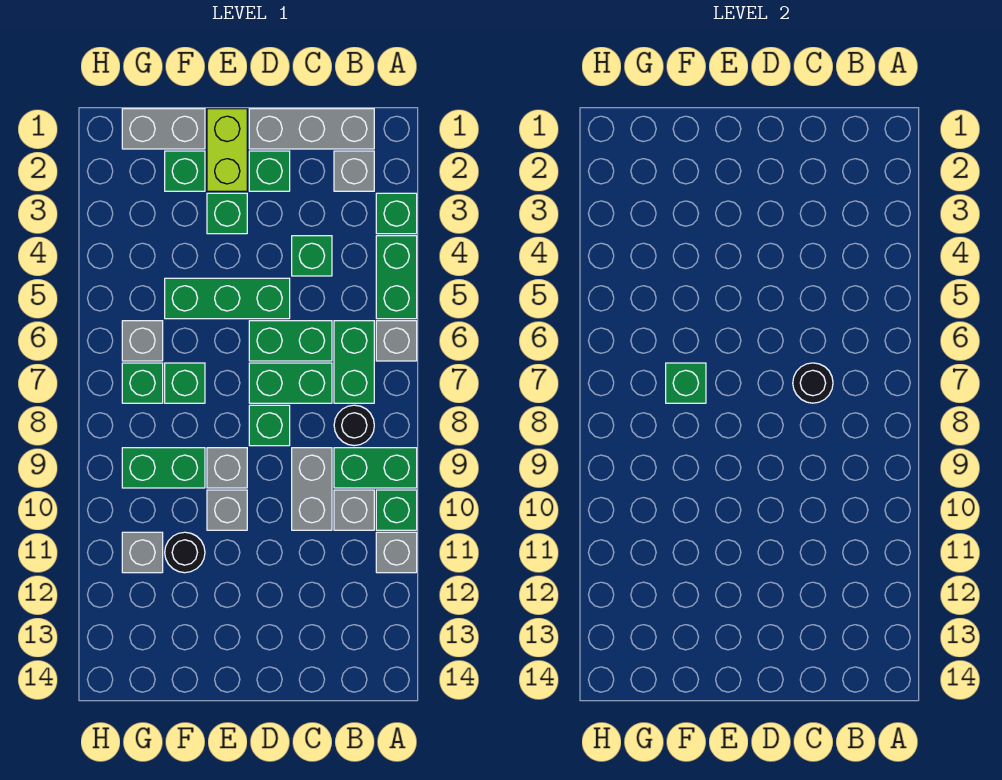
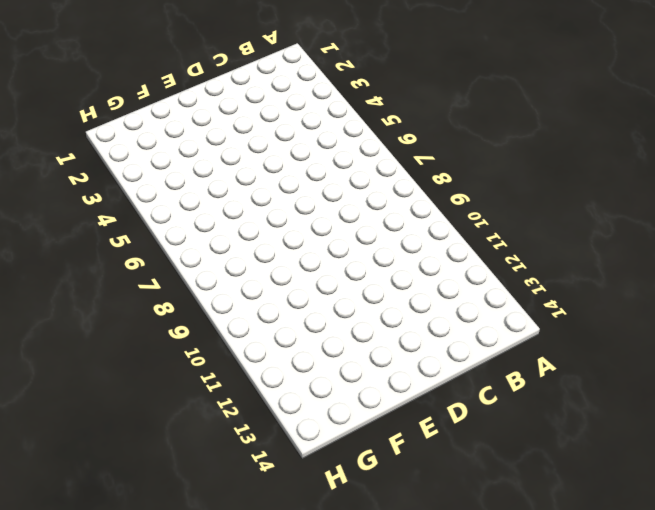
none -> green brick A3 level 1
none -> green brick A4:A5 level 1
none -> grey brick A6 level 1
none -> green brick A9:B9 level 1

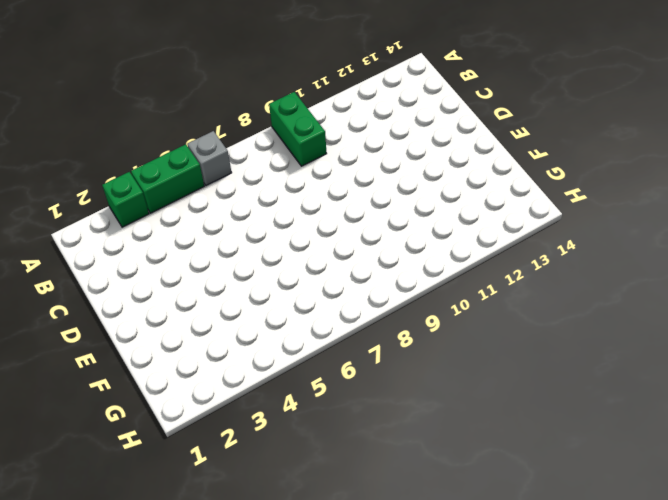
none -> green brick A10 level 1
none -> grey brick A11 level 1
none -> grey brick B1:D1 level 1
none -> grey brick B2 level 1

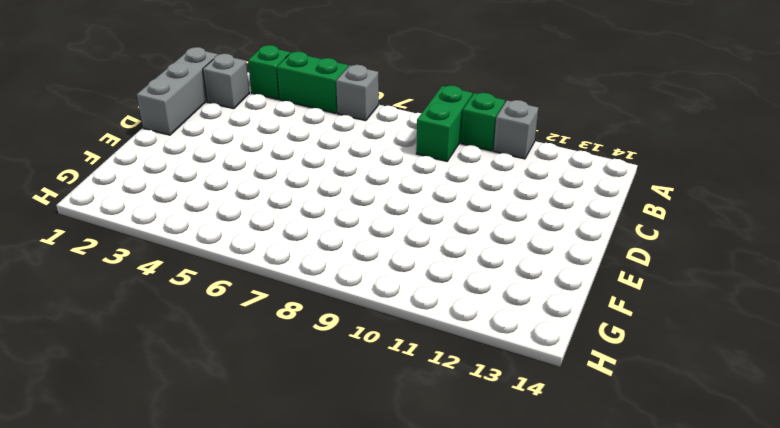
none -> green brick B6:B7 level 1
none -> black round brick B8 level 1
none -> grey brick B10 level 1
none -> green brick C4 level 1

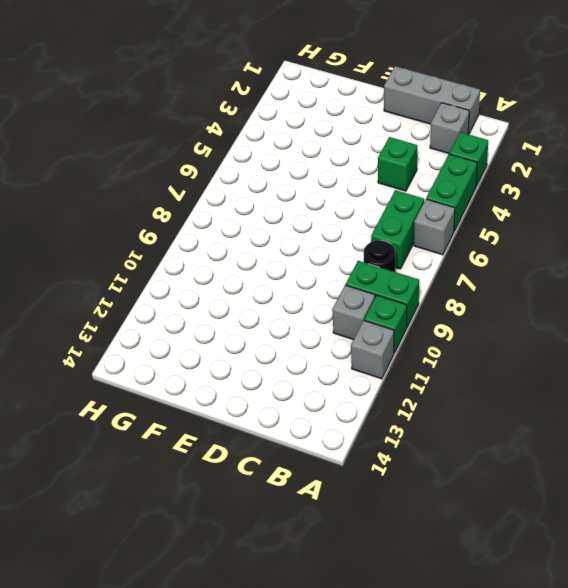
none -> green brick C6:D6 level 1
none -> green brick C7:D7 level 1
none -> grey brick C9:C10 level 1
none -> green brick D2 level 1

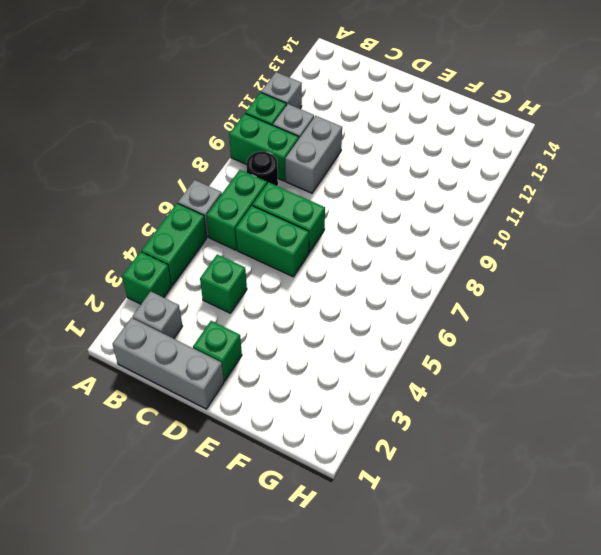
none -> green brick D5:F5 level 1
none -> green brick D8 level 1
none -> lime brick E1:E2 level 1
none -> green brick E3 level 1

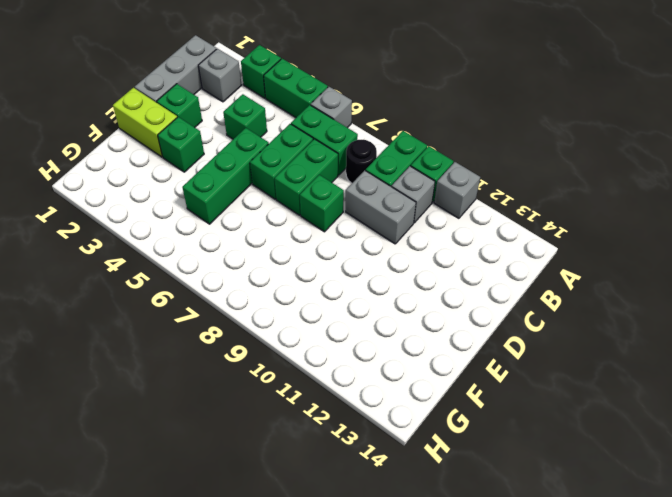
none -> grey brick E9 level 1
none -> grey brick E10 level 1
none -> grey brick F1:G1 level 1
none -> green brick F2 level 1

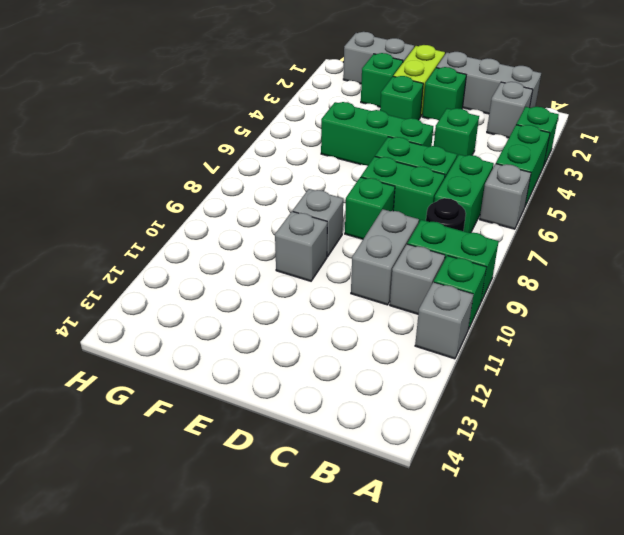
none -> green brick F7 level 1
none -> green brick F9:G9 level 1
none -> black round brick F11 level 1
none -> grey brick G6 level 1

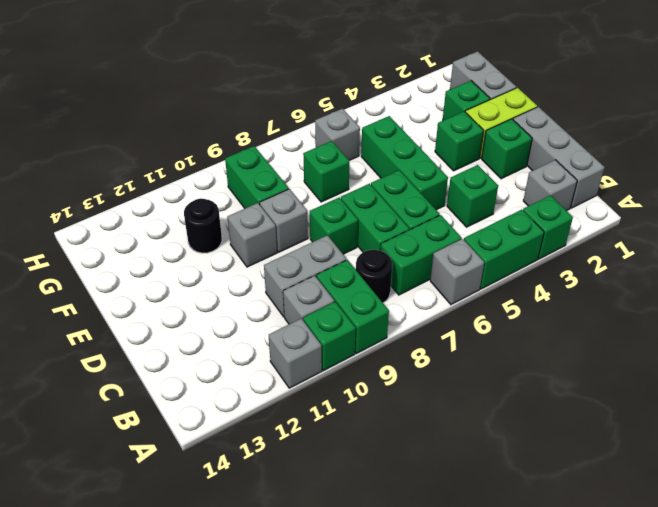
none -> green brick G7 level 1
none -> grey brick G11 level 1
none -> black round brick C7 level 2
none -> green brick F7 level 2

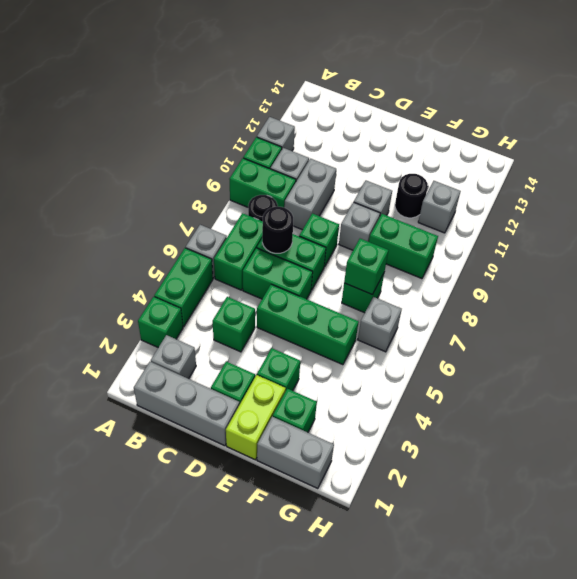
none -> green brick G7 level 1

